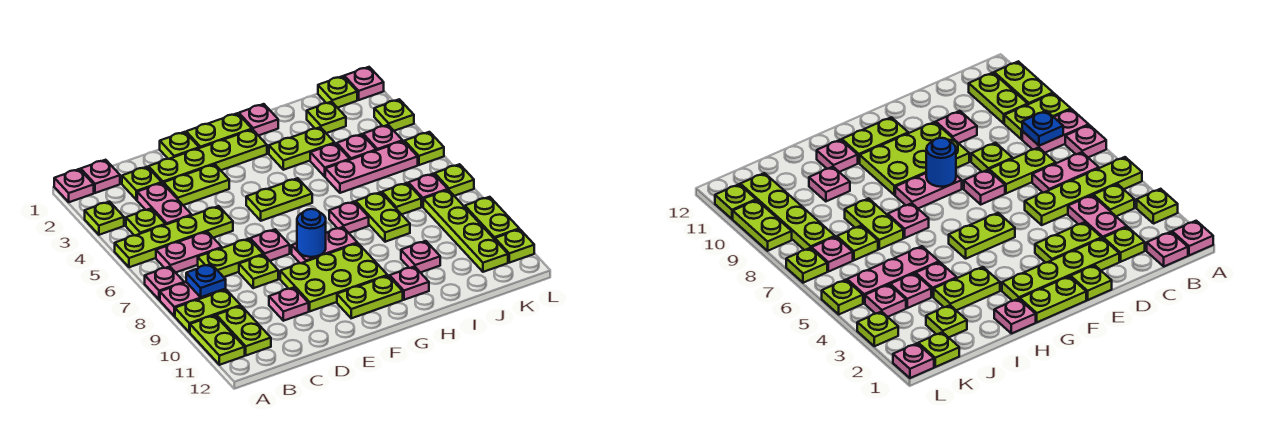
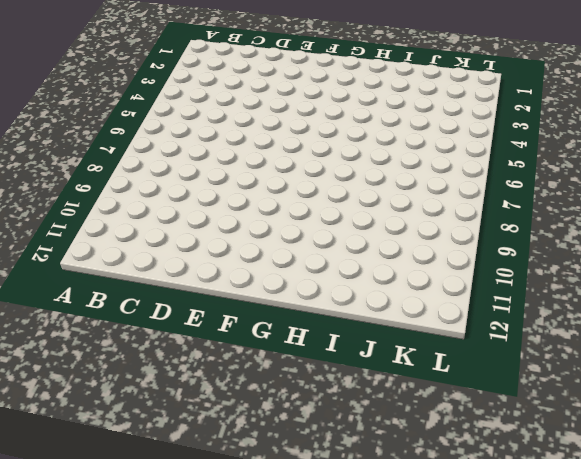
none -> pink plate A1 level 1
none -> lime plate A3 level 1
none -> lime plate A5:D5 level 1
none -> pink plate A7 level 1

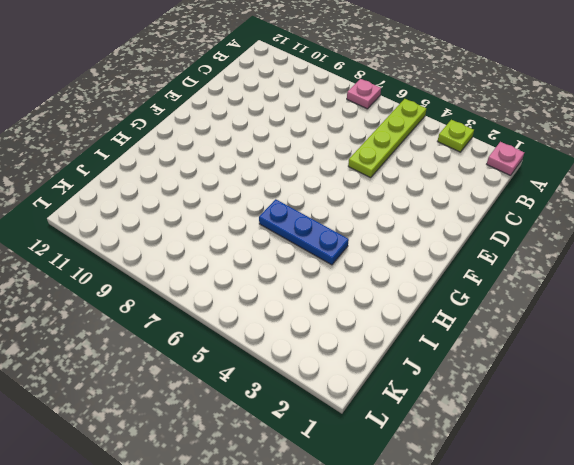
blue plate H4:H6 level 1 -> none
none -> pink plate A8:B8 level 1
none -> lime plate A9:B9 level 1
none -> lime plate A10:A11 level 1
none -> pink plate B1 level 1

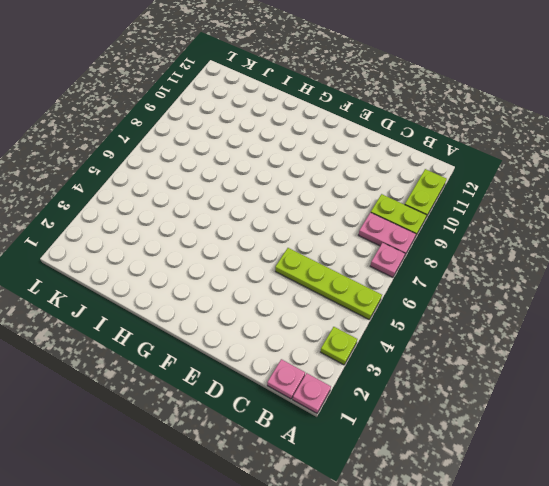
none -> lime plate B4 level 1
none -> pink plate B6:C6 level 1
none -> lime plate B10:B11 level 1
none -> lime plate C2 level 1

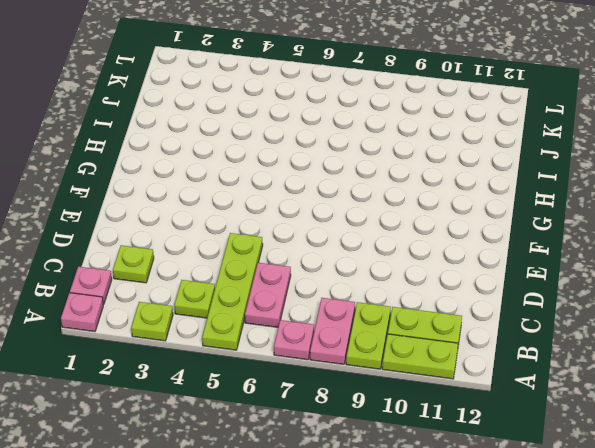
none -> pink plate C3:C4 level 1
none -> lime plate C7:D7 level 1
none -> lime plate D2:G2 level 1
none -> lime plate D3:E3 level 1

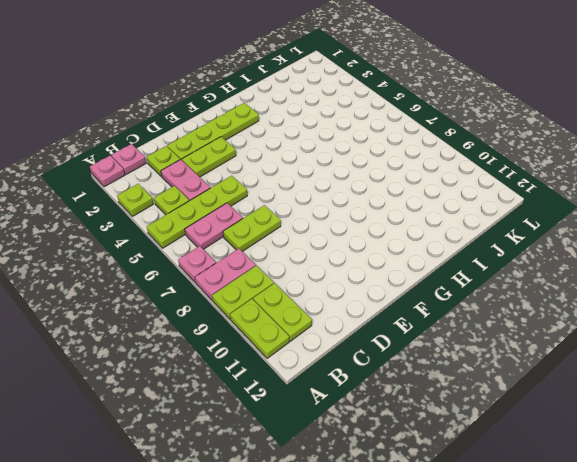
none -> lime plate D8 level 1
none -> pink plate D10 level 1
none -> lime plate E1 level 1
none -> pink plate E7 level 1

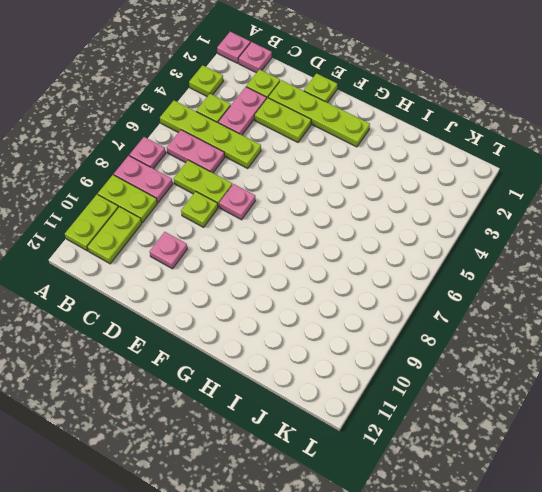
none -> lime plate E9:G10 level 1
none -> lime plate F1:G1 level 1
none -> lime plate F5:G5 level 1
none -> pink plate F8:G8 level 1

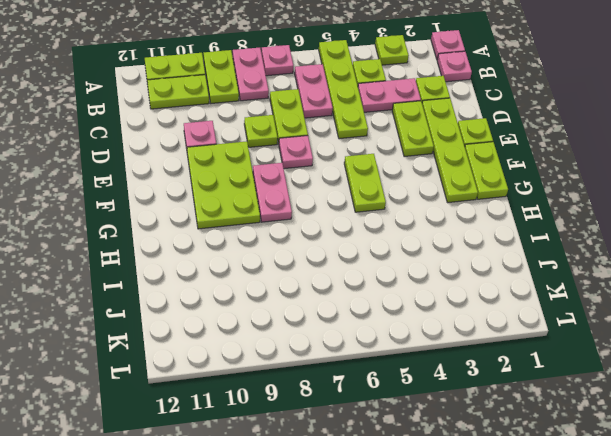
none -> lime plate F11:G11 level 1
none -> pink plate H1 level 1
none -> lime plate H3:I3 level 1
none -> pink plate H7 level 1

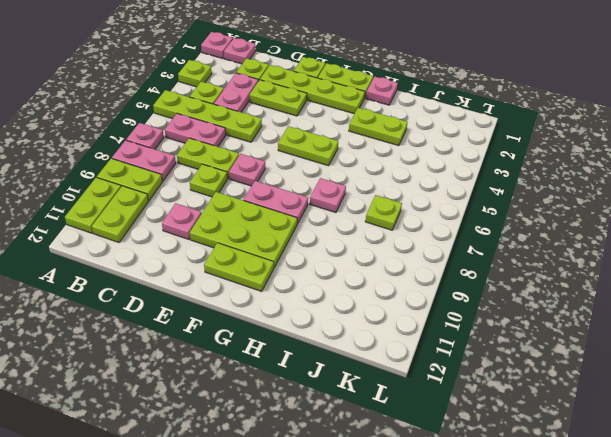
none -> pink plate H11 level 1
none -> pink plate I4 level 1
none -> pink plate I5:K5 level 1
none -> lime plate I7:I8 level 1

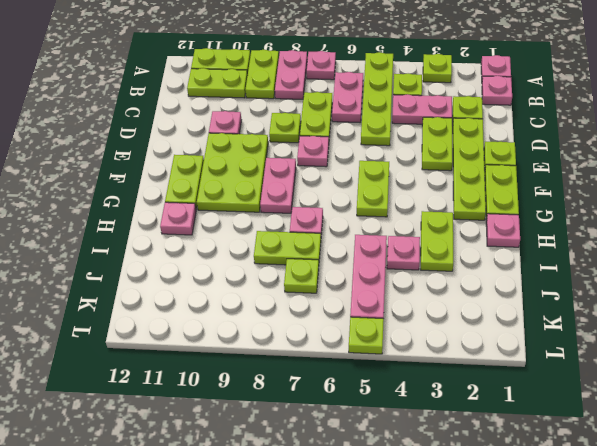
none -> pink plate I10 level 1
none -> lime plate J2 level 1
none -> pink plate J4 level 1
none -> lime plate K1 level 1

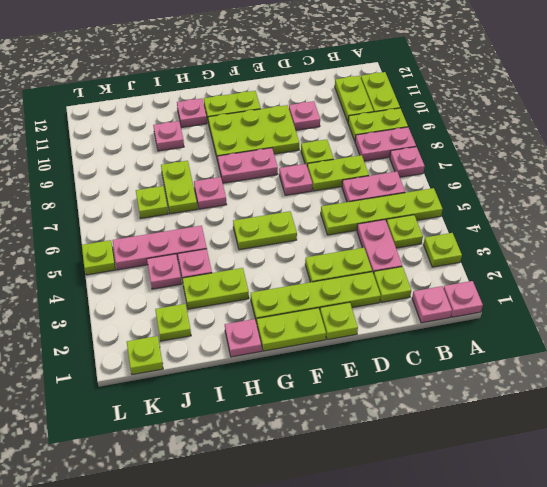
none -> pink plate K4 level 1
none -> pink plate K7 level 1
none -> lime plate K8:K11 level 1
none -> pink plate L1 level 1

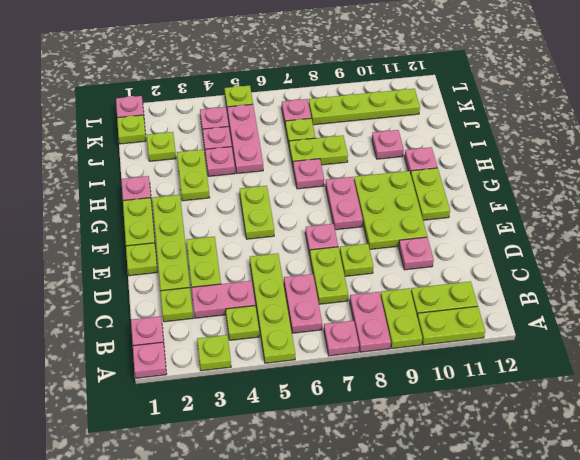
none -> lime plate L3 level 1
none -> lime plate L7 level 1
none -> lime plate L9:L10 level 1
none -> lime plate L11 level 1

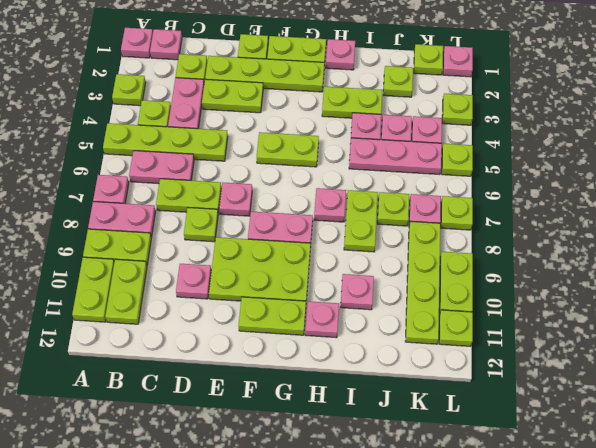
none -> blue plate B8 level 2
none -> blue round brick F8 level 2

